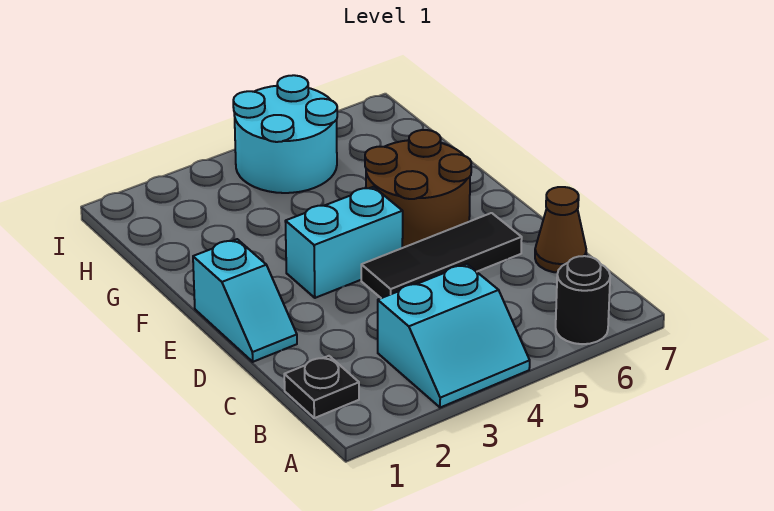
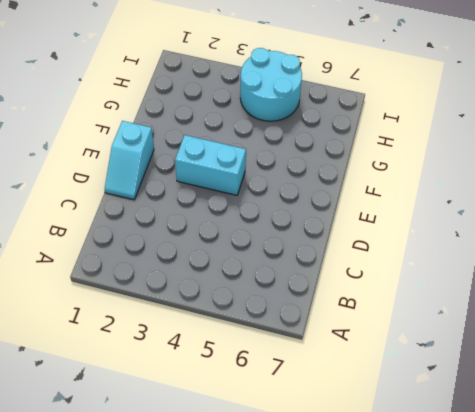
none -> cyan slope A3:B4 level 1 top B
none -> black round brick A6 level 1

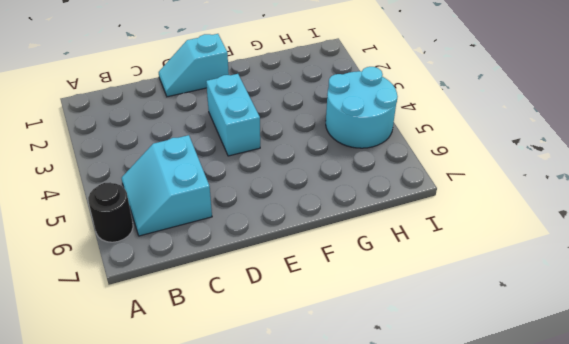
cyan slope B5:C6 level 1 top C -> cyan slope A3:B4 level 1 top B
none -> black plate B1 level 1
none -> brown cone C7 level 1

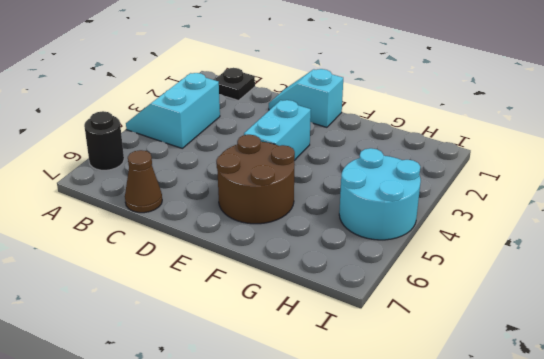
none -> black tile D4:D6 level 1

